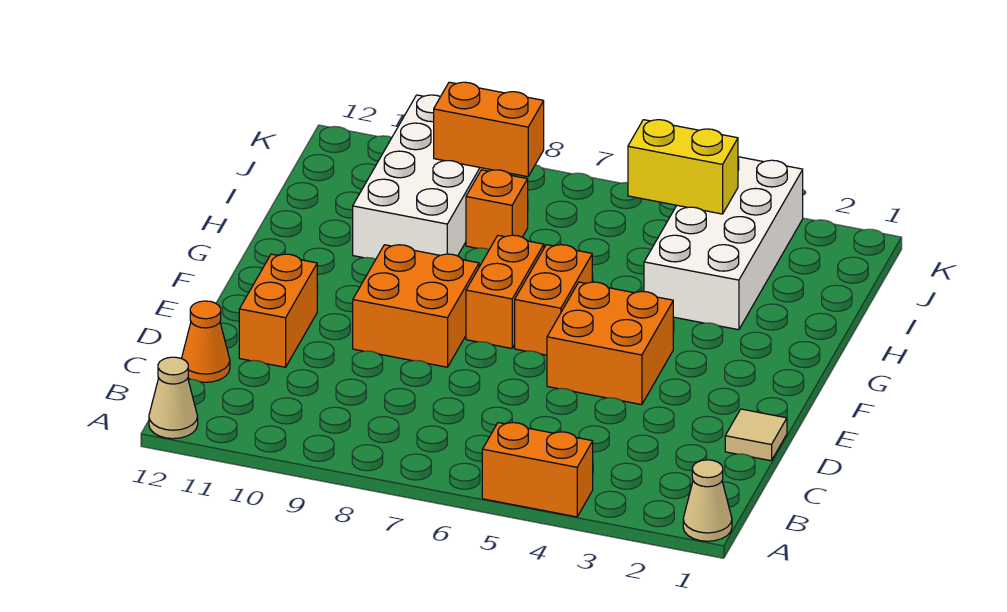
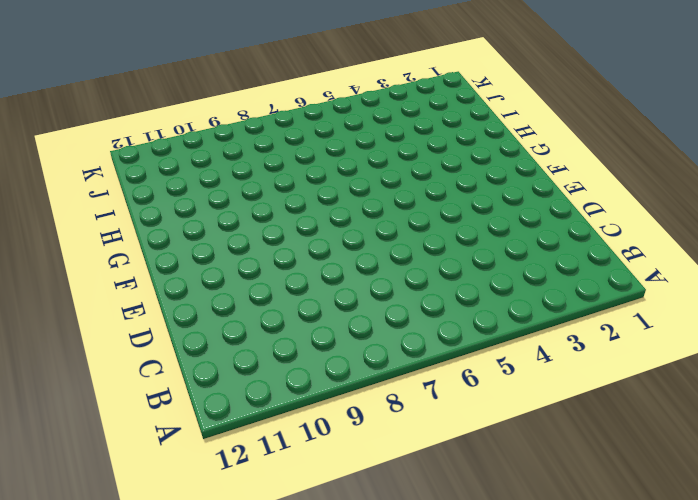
none -> tan cone A1 level 1
none -> orange brick A4:A5 level 1
none -> tan cone A12 level 1

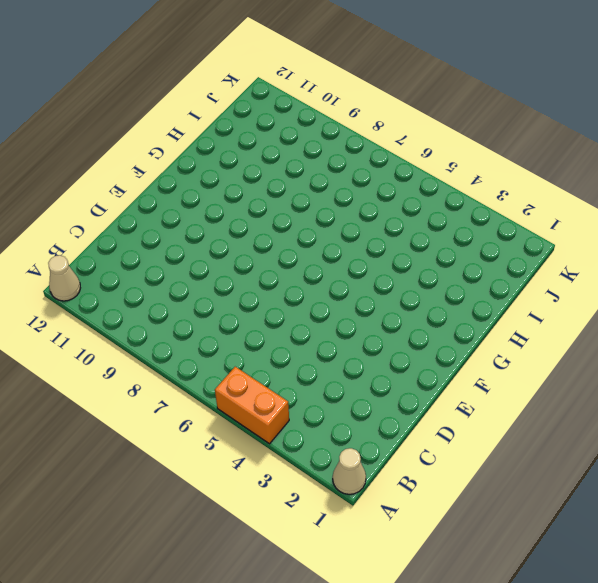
none -> orange cone C12 level 1
none -> tan tile D1 level 1
none -> orange brick D11:E11 level 1

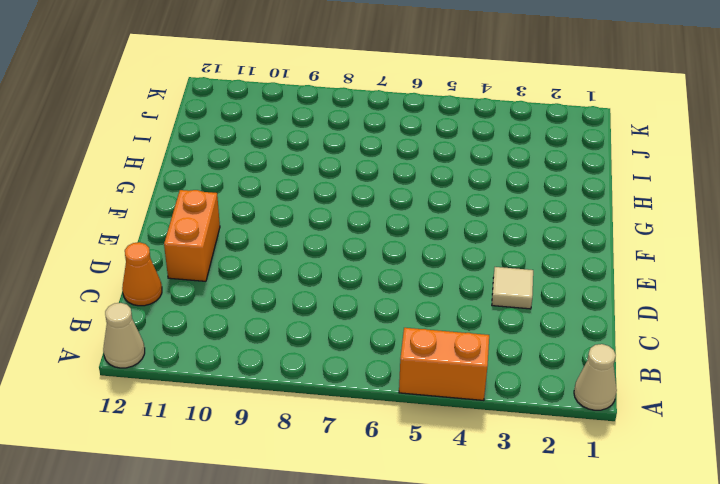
tan tile D3 level 1 -> tan tile D1 level 1
none -> orange brick E4:F5 level 1
none -> orange brick E8:F9 level 1
none -> orange brick F6:G6 level 1

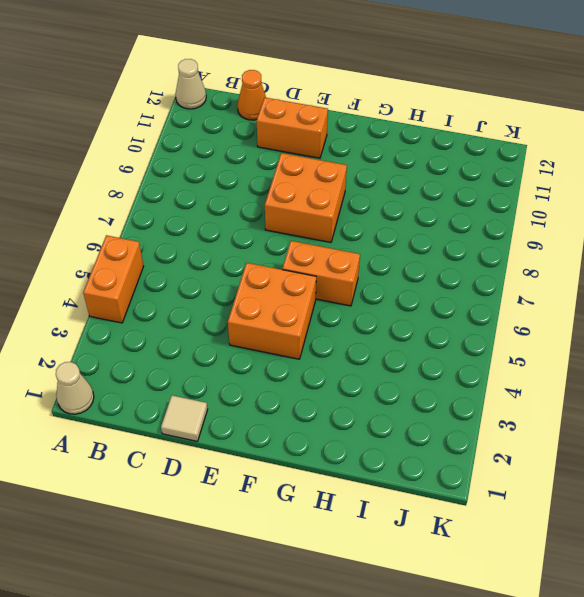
none -> orange brick F7:G7 level 1
none -> white brick H3:K4 level 1
none -> white brick H9:K10 level 1

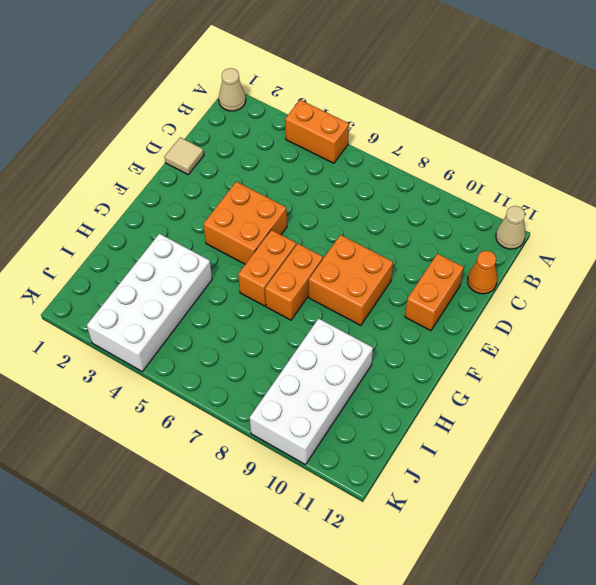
none -> orange brick I8 level 1
none -> yellow brick J4:J5 level 2
none -> orange brick J8:J9 level 2

